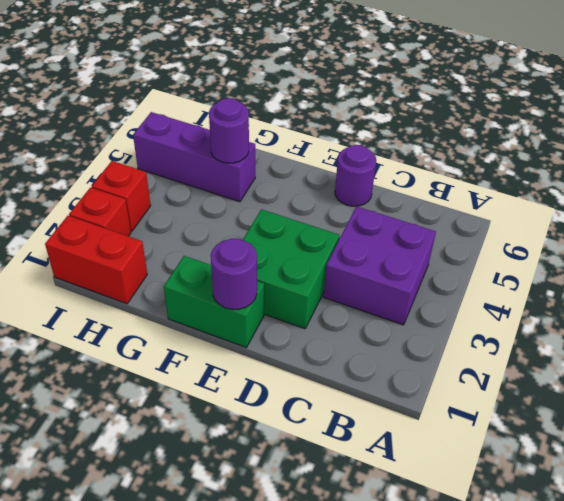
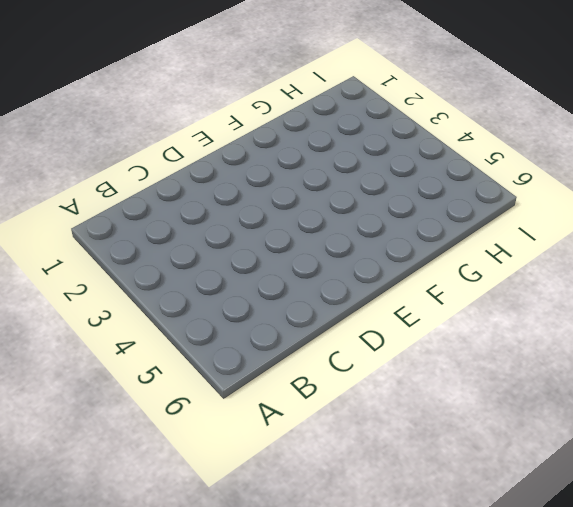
none -> purple brick B3:C4 level 1
none -> green brick D2:E3 level 1

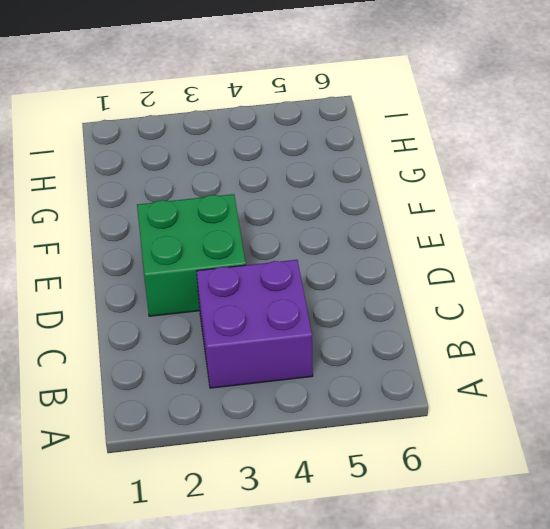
none -> purple round brick D6 level 1
none -> green brick E1:F1 level 1

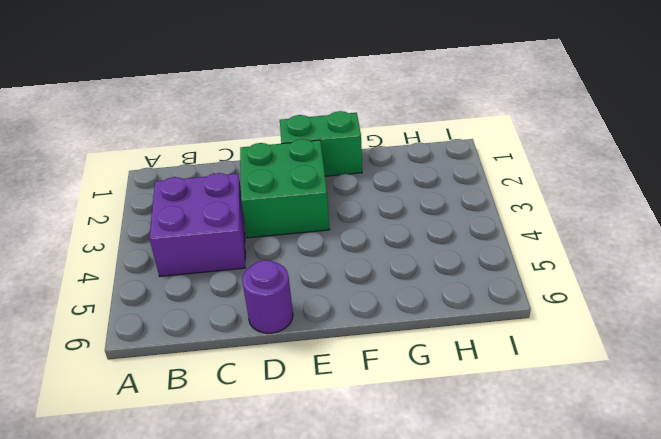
none -> purple brick G5:I5 level 1
none -> red brick H1:I1 level 1

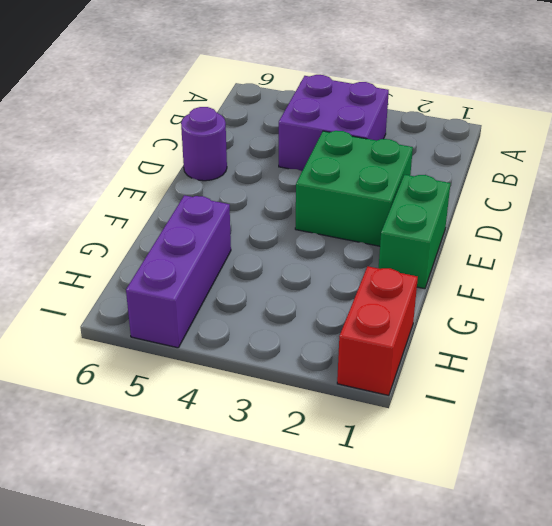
none -> red brick I2 level 1
none -> red brick I3 level 1

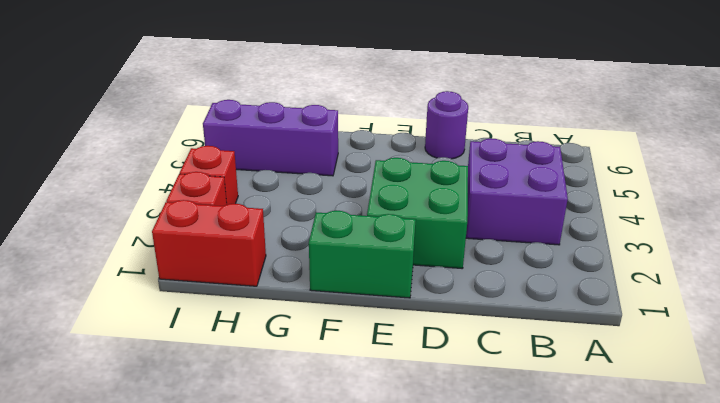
none -> purple round brick E1 level 2
none -> purple round brick G5 level 2

